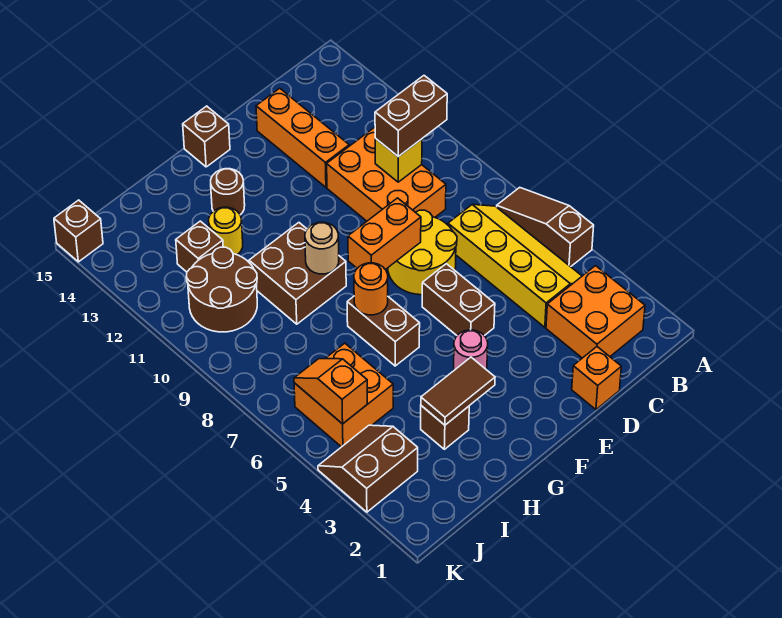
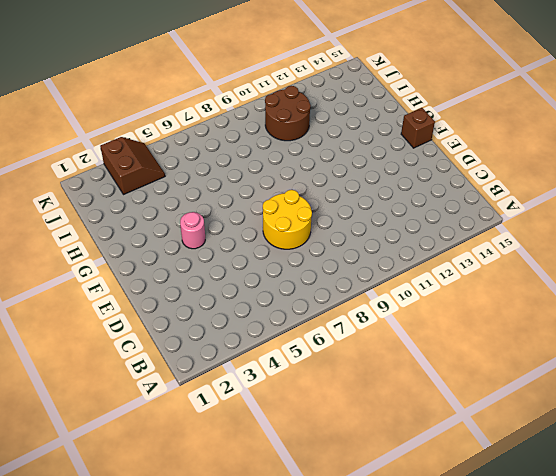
none -> brown slope A5:A7 level 1 top 5
none -> orange brick B2:C3 level 1
none -> yellow slope B4:C7 level 1 top C

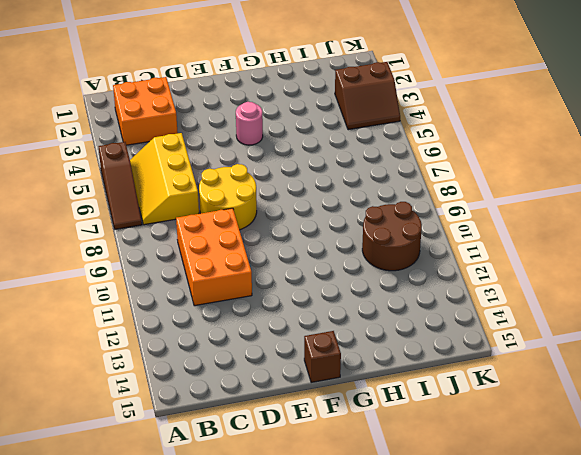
yellow slope B5:C7 level 1 top C -> yellow slope B4:C7 level 1 top C
none -> orange brick D1 level 1
none -> orange brick D12:D14 level 1
none -> brown brick E5:E6 level 1

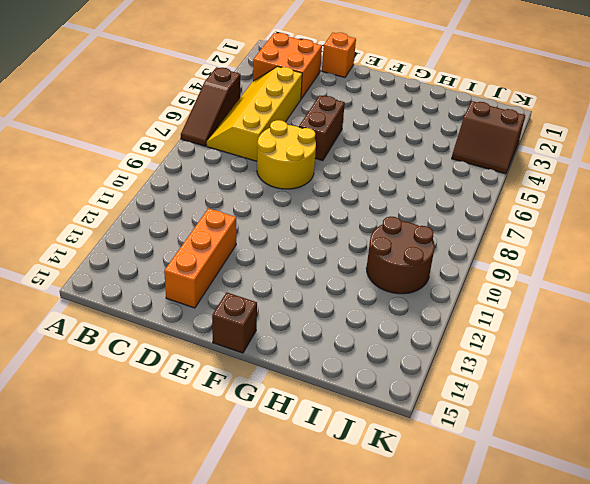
none -> orange brick C9:D11 level 1
none -> pink round brick F4 level 1
none -> brown brick G6:G7 level 1

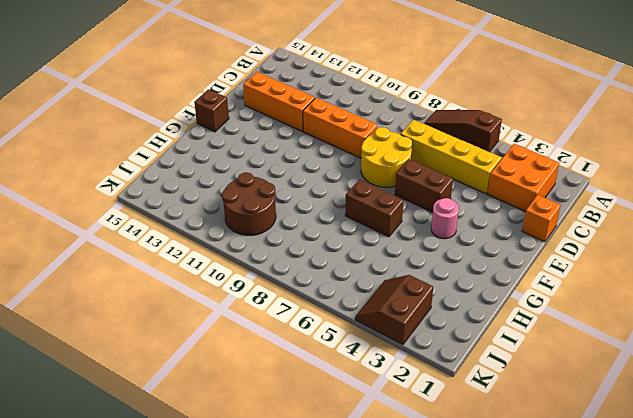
orange brick D9:D11 level 1 -> orange brick C9:D11 level 1
none -> brown brick G9:H10 level 1
none -> brown round brick G13 level 1
none -> brown brick H3 level 1

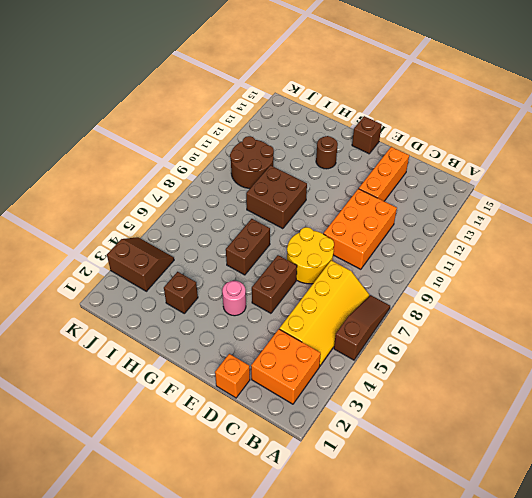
none -> yellow round brick H12 level 1
none -> orange brick I5:J6 level 1
none -> brown brick I12 level 1

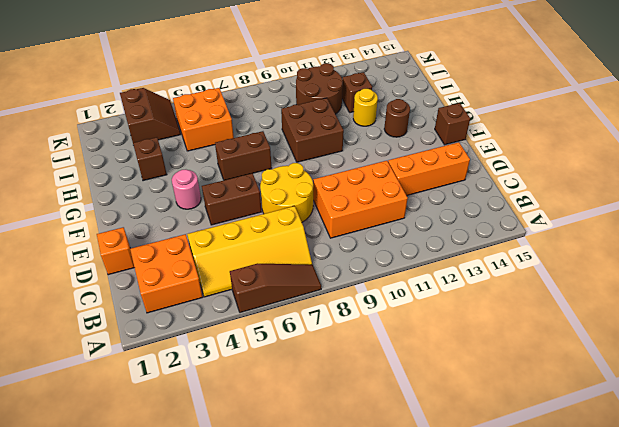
none -> brown brick K15 level 1
none -> yellow brick C10 level 2
none -> orange brick E8:F8 level 2

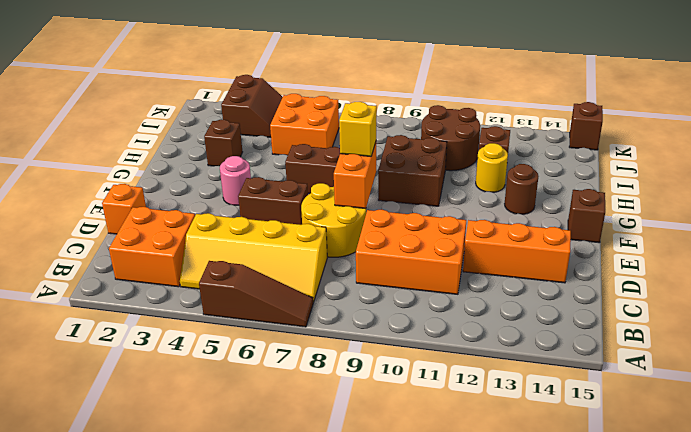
yellow brick F8 level 3 -> yellow brick C10 level 2
none -> brown tile G3:H3 level 2
none -> orange round brick G7 level 2
none -> tan round brick G9 level 2

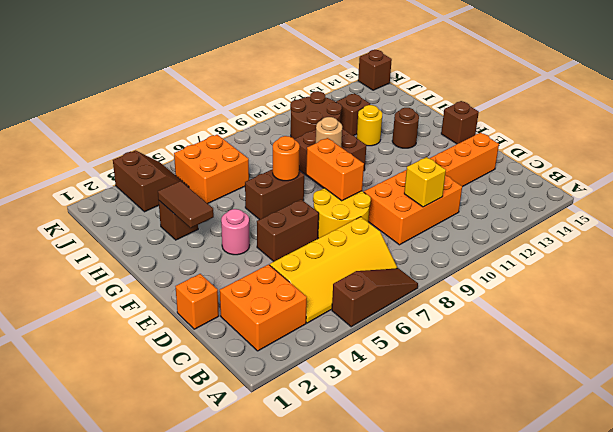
none -> orange slope J5:J6 level 2 top 5
none -> brown brick B10:C10 level 3

